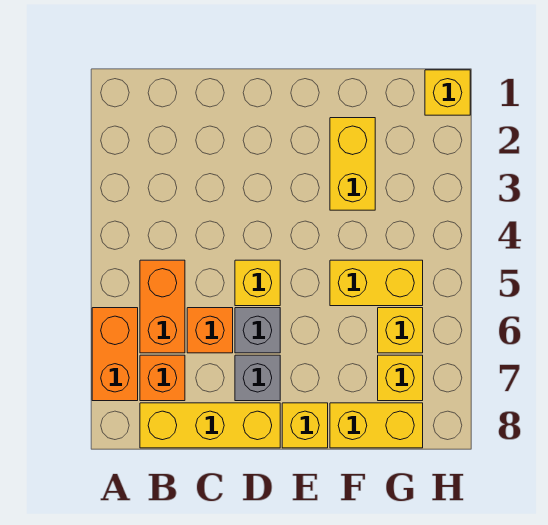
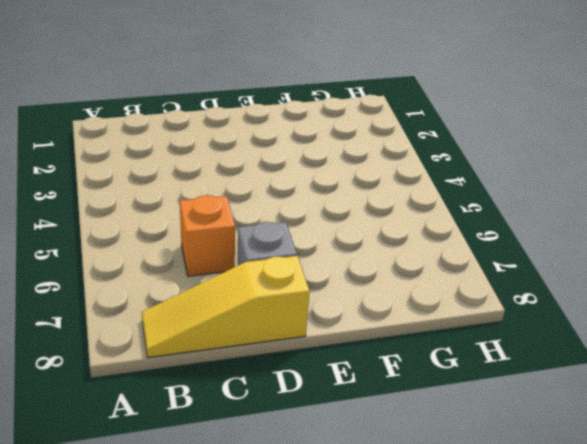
yellow slope B8:D8 level 1 top D -> yellow brick B8:D8 level 1
none -> orange brick A6:A7 level 1
none -> orange brick B5:B6 level 1
none -> orange brick B7 level 1

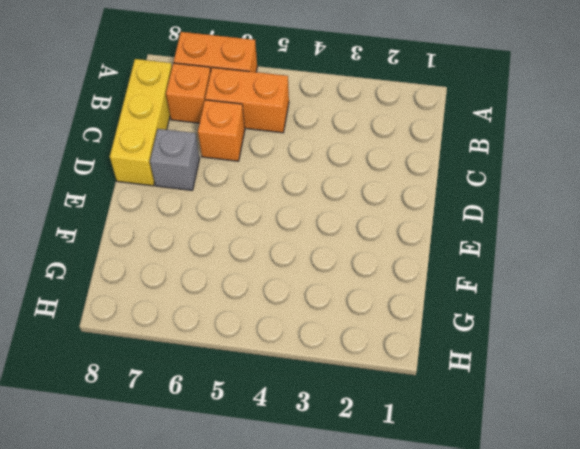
none -> yellow brick D5 level 1
none -> grey brick D6 level 1
none -> yellow brick E8 level 1

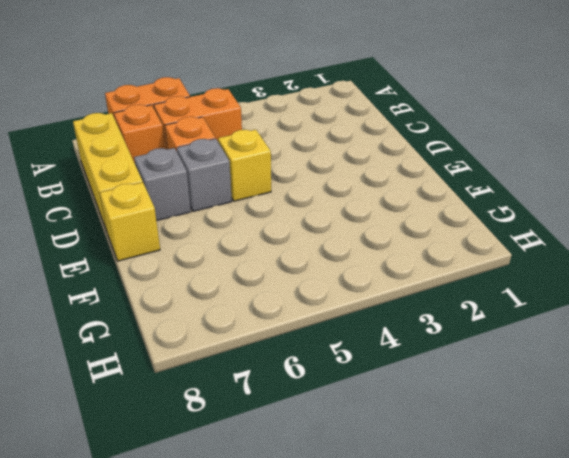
none -> yellow brick F2:F3 level 1
none -> yellow brick F5:G5 level 1
none -> yellow brick F8:G8 level 1

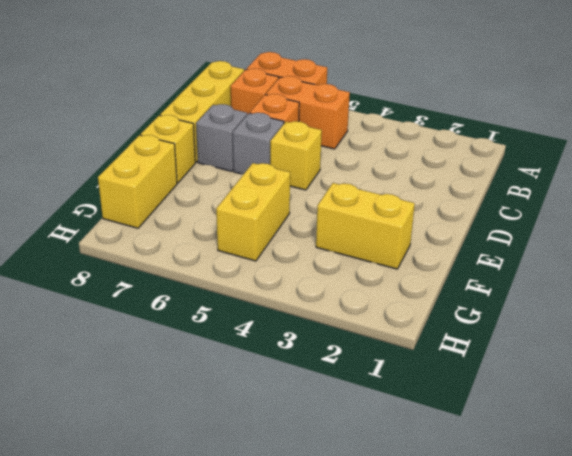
none -> yellow brick G6 level 1
none -> yellow brick G7 level 1
none -> yellow brick H1 level 1

